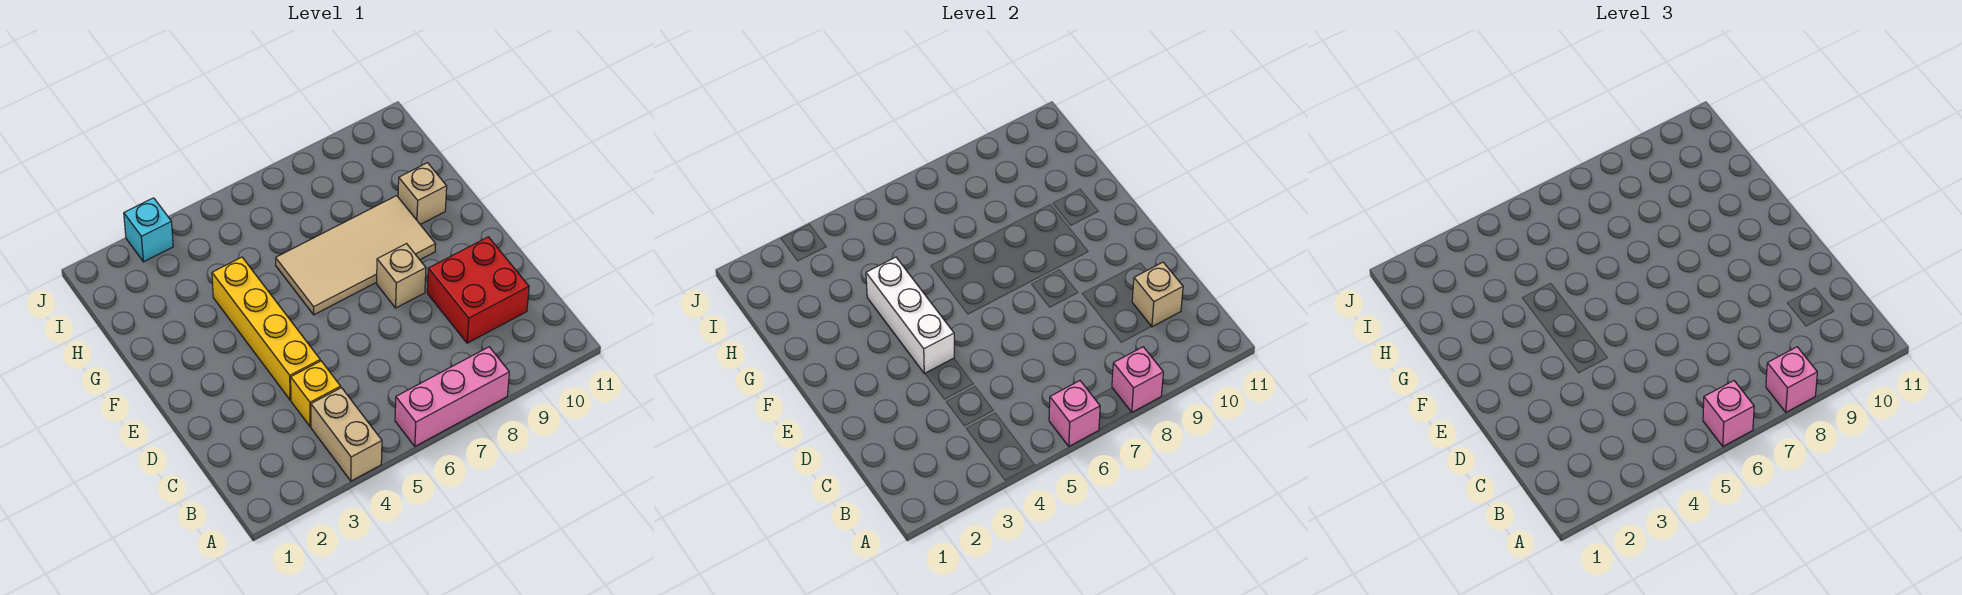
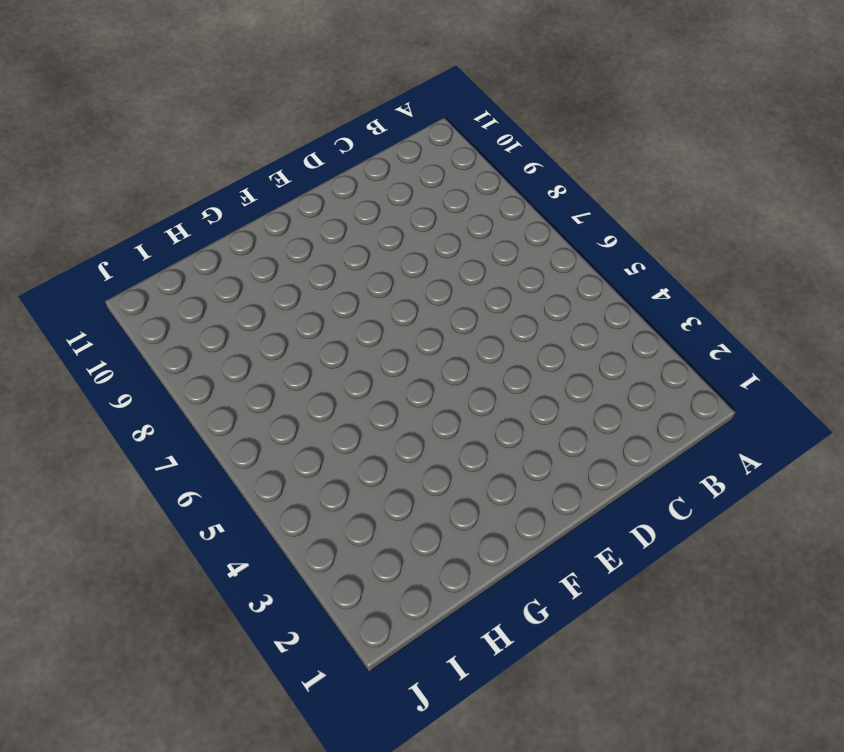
none -> tan brick A4:B4 level 1
none -> pink brick A6:A8 level 1
none -> yellow brick C4 level 1

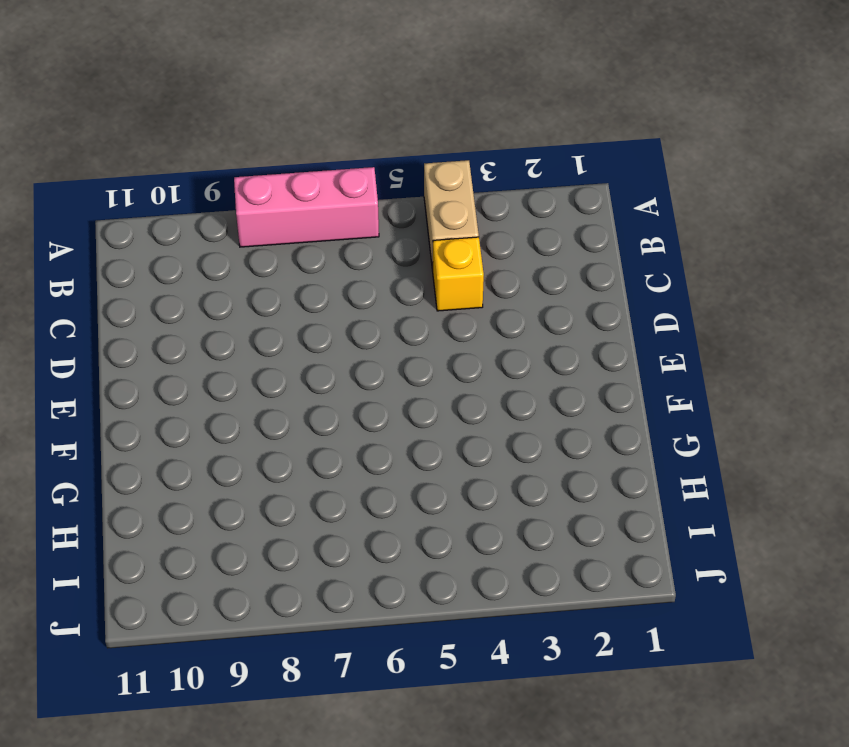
none -> red brick C9:D10 level 1
none -> yellow brick D4:G4 level 1
none -> tan brick E8 level 1

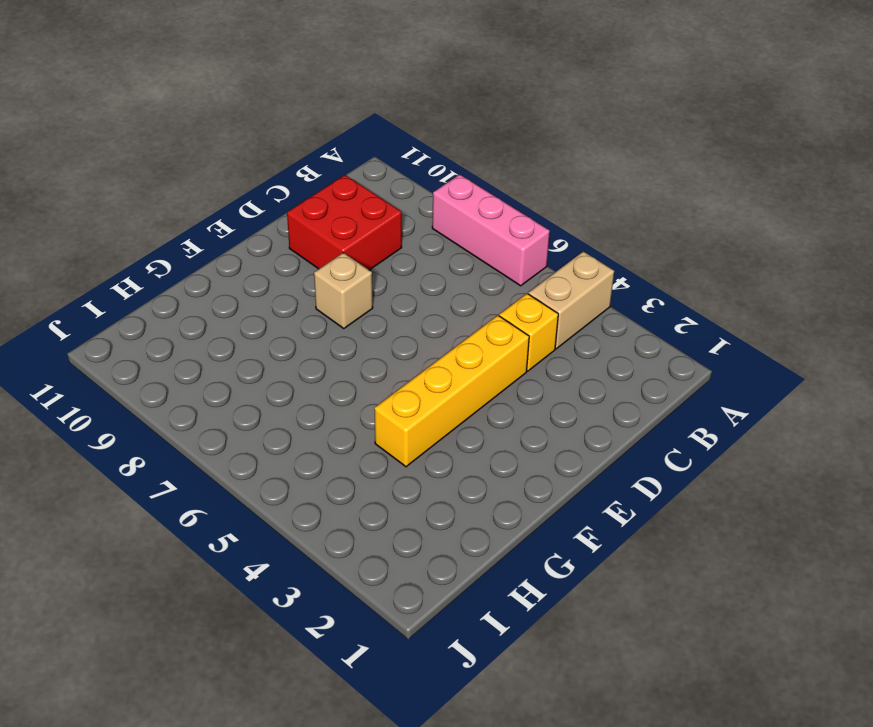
none -> tan tile F6:G9 level 1
none -> tan brick G10 level 1
none -> cyan brick J3 level 1

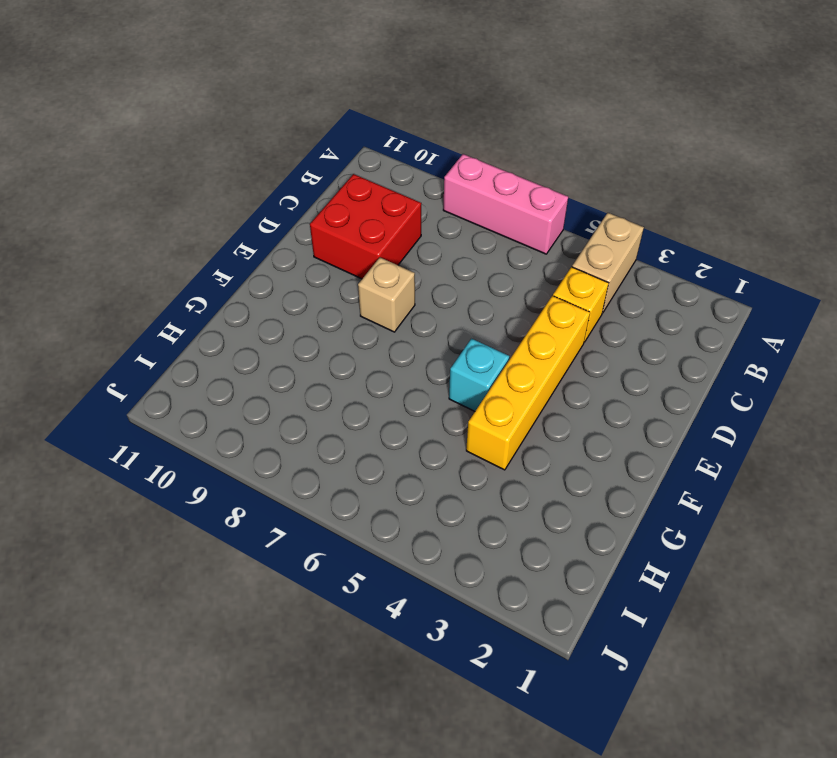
cyan brick F5 level 1 -> cyan brick J3 level 1
none -> tan tile F6:G9 level 1
none -> tan brick G10 level 1
none -> pink brick A6 level 2

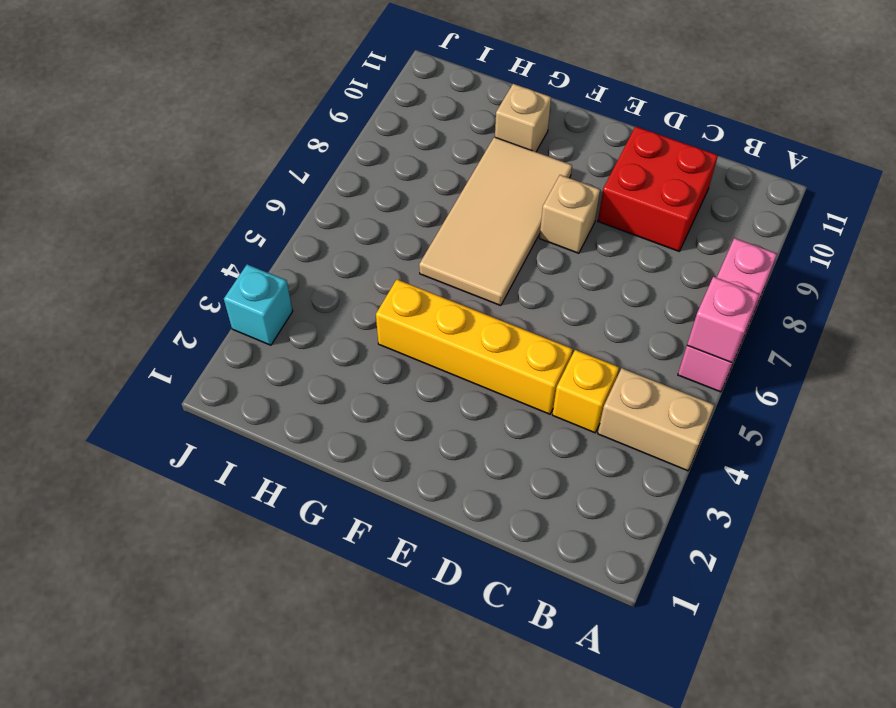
none -> pink brick A8 level 2
none -> tan brick C10 level 2
none -> white brick E4:G4 level 2

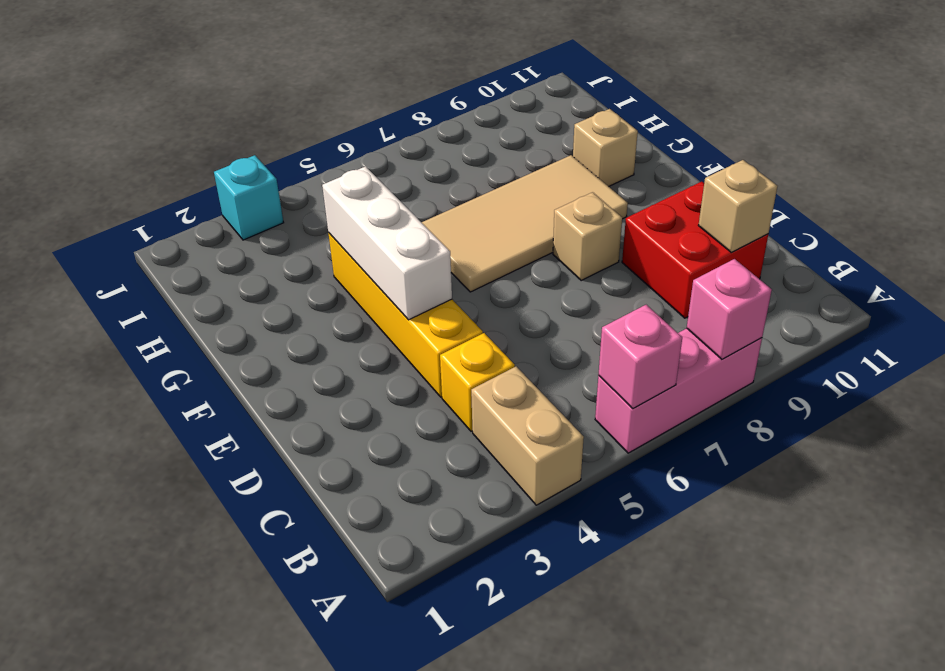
none -> pink brick A6 level 3
none -> pink brick A8 level 3

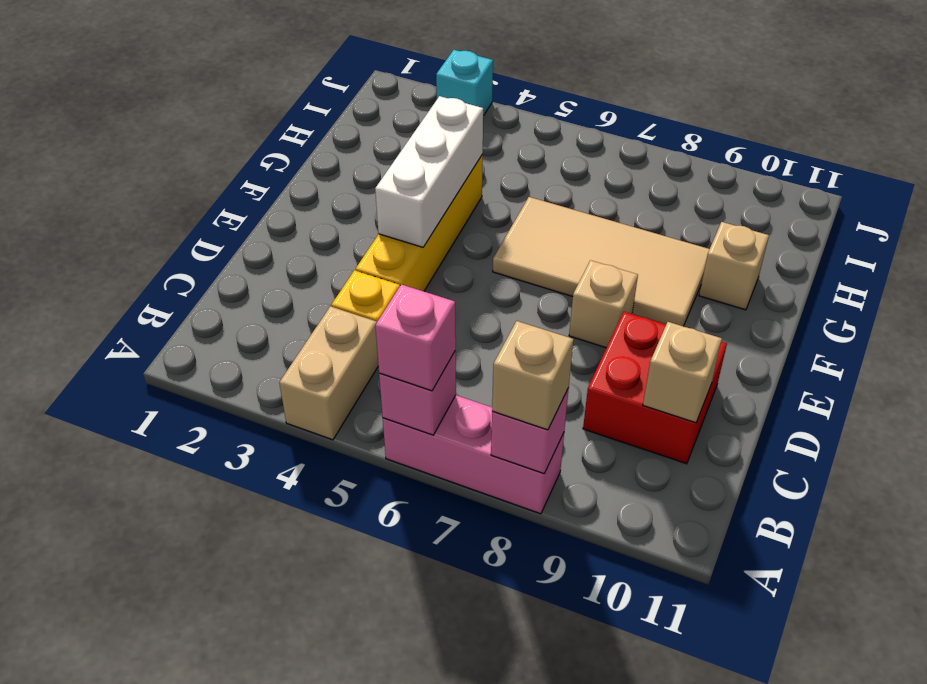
tan brick A8 level 3 -> pink brick A8 level 3

